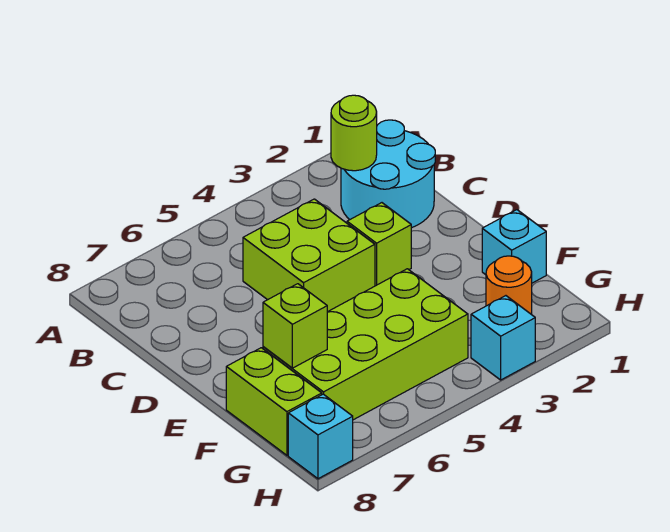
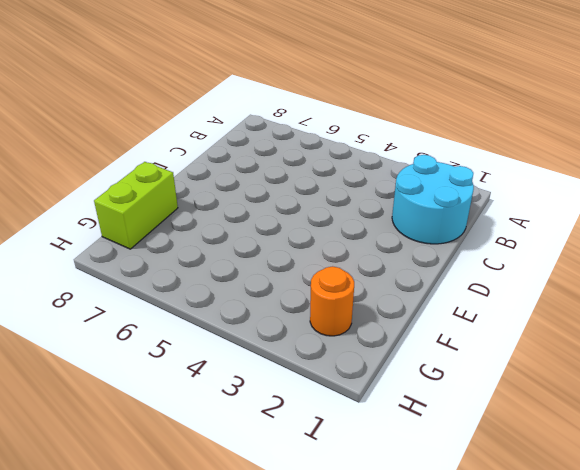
none -> lime brick C4:D5 level 1
none -> lime brick D3 level 1

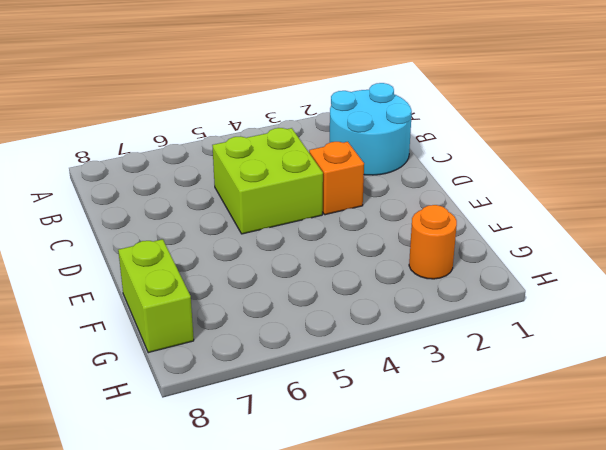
orange brick D3 level 1 -> lime brick D3 level 1
none -> cyan brick F1 level 1
none -> lime brick F4:G7 level 1

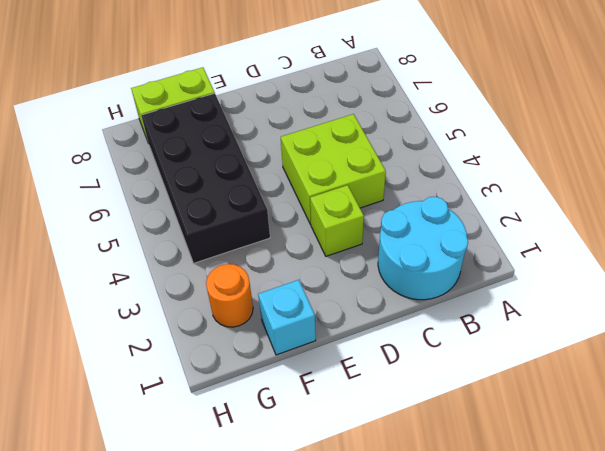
black brick F4:G7 level 1 -> lime brick F4:G7 level 1
none -> cyan brick H3 level 1
none -> cyan brick H8 level 1

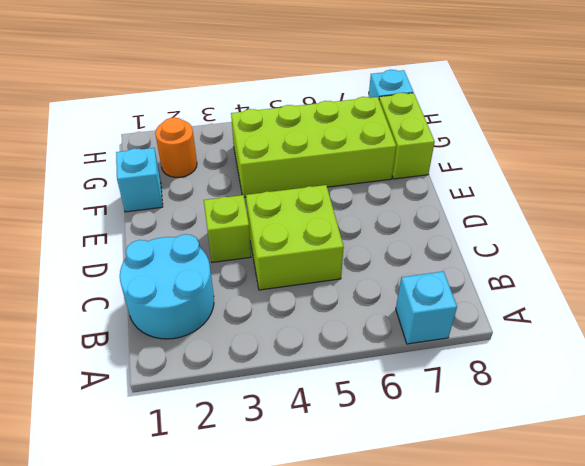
cyan brick A7 level 1 -> cyan brick H3 level 1
none -> lime round brick B2 level 2
none -> lime brick F7 level 2

